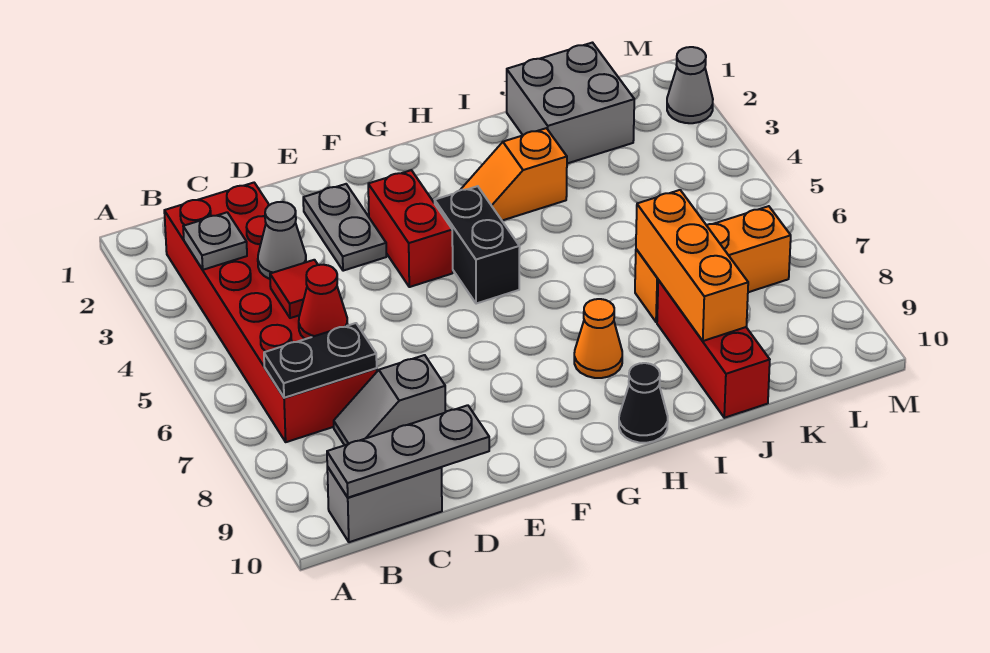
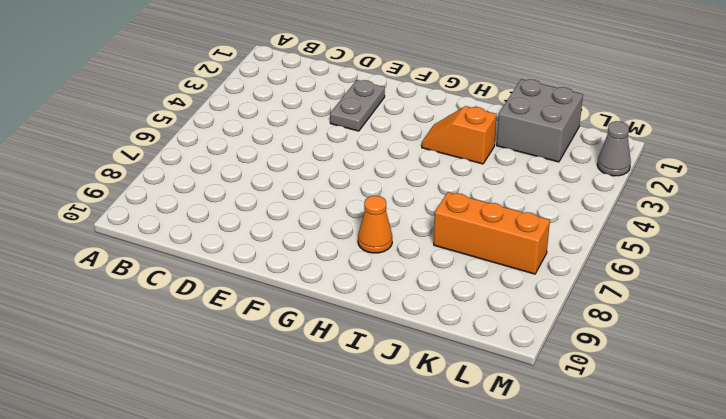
none -> red brick B2:C7 level 1
none -> grey brick B10:C10 level 1
none -> grey slope C8:D8 level 1 top D

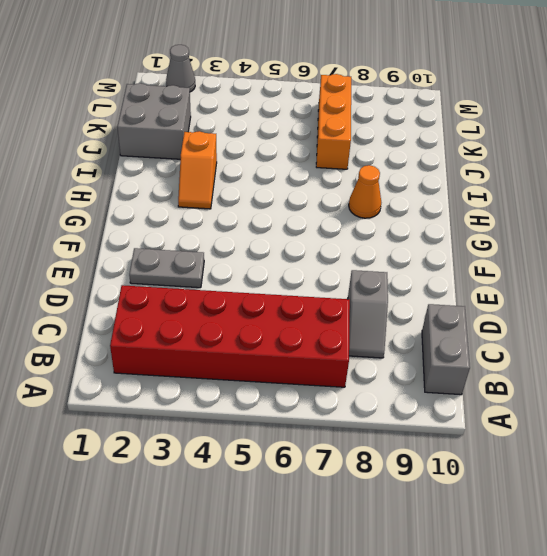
none -> red brick F3:F4 level 1
none -> black brick G4:G5 level 1
none -> black cone H10 level 1

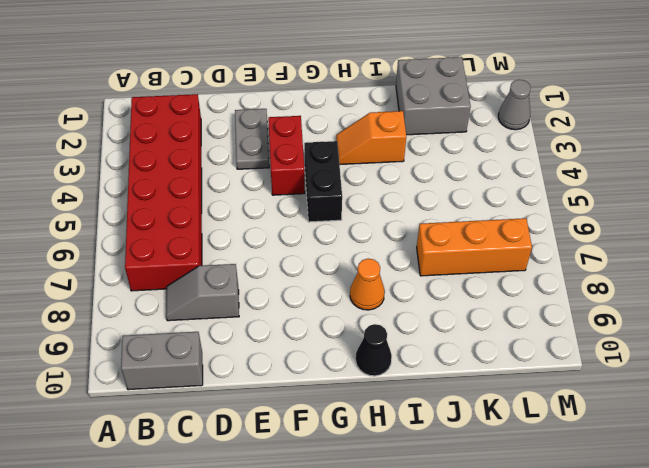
none -> red brick J8:J10 level 1
none -> grey plate B3 level 2
none -> black plate B7:C7 level 2

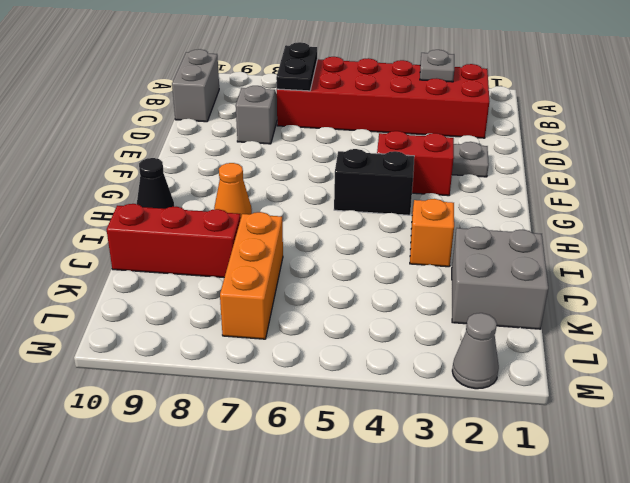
none -> grey plate B10:D10 level 2
none -> grey cone C4 level 2
none -> red tile C5 level 2

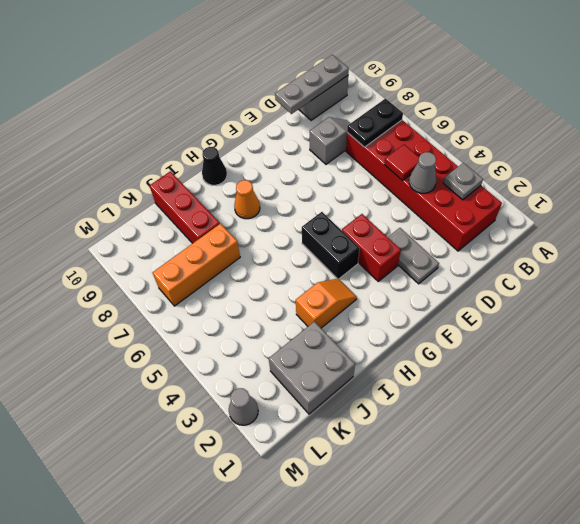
none -> red cone C6 level 2
none -> orange brick J7:J9 level 2

